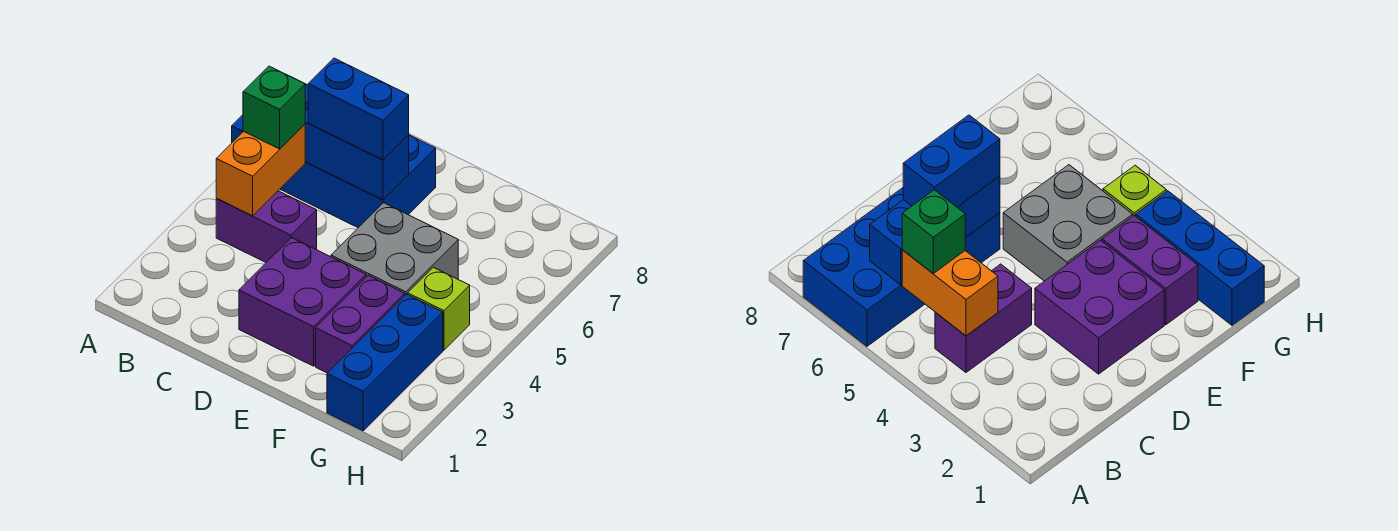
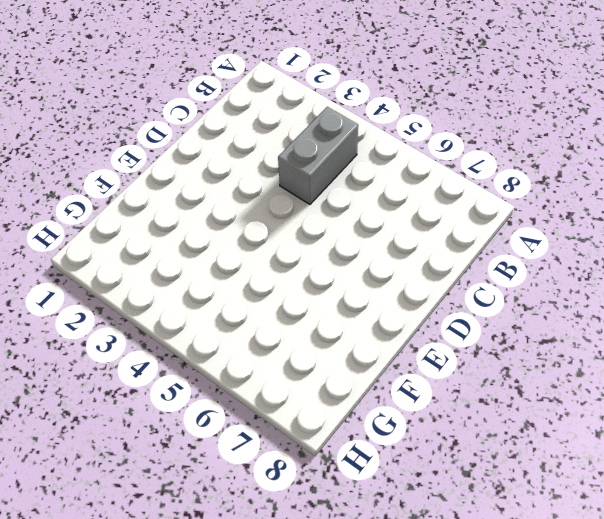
grey brick B4:C4 level 1 -> purple brick B4:C4 level 1
none -> blue brick A6:D7 level 1
none -> purple brick D2:E3 level 1

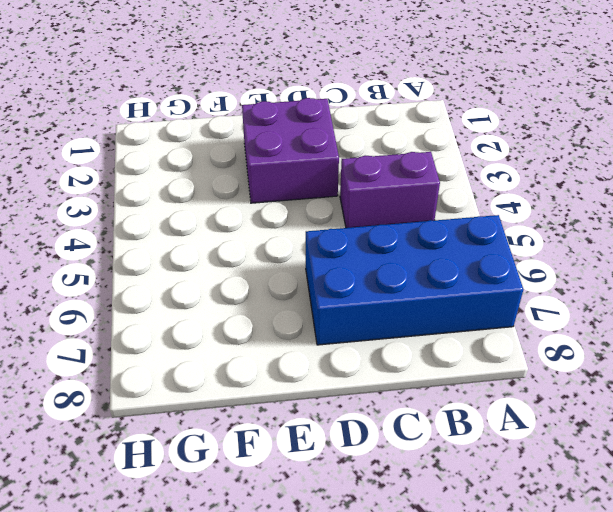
none -> grey brick E4:F5 level 1
none -> purple brick F2:F3 level 1

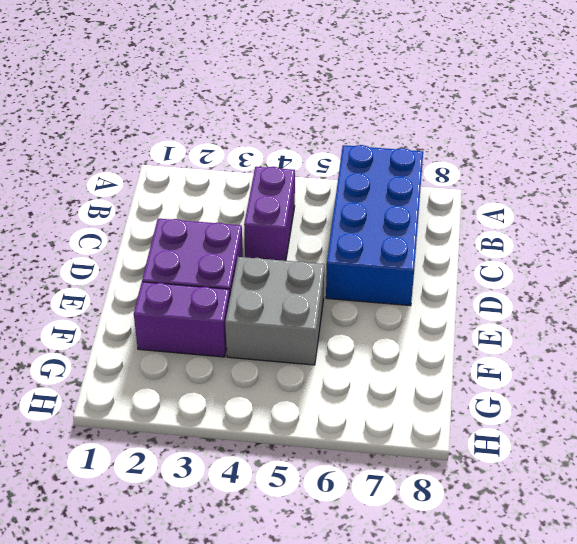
none -> blue brick G1:G3 level 1
none -> lime brick G4 level 1

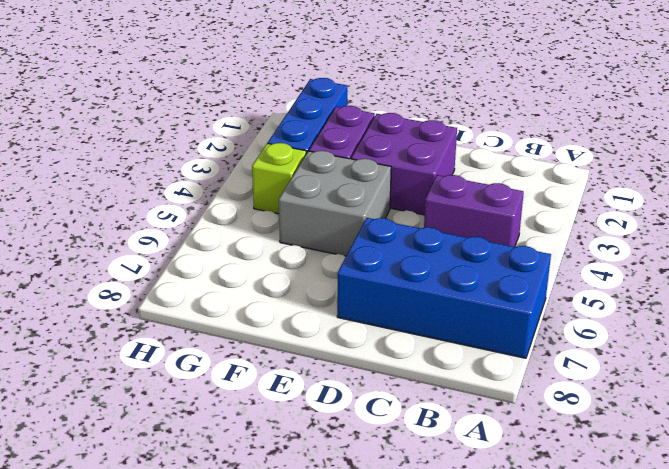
none -> orange brick B4:B5 level 2
none -> blue brick B6:D6 level 2

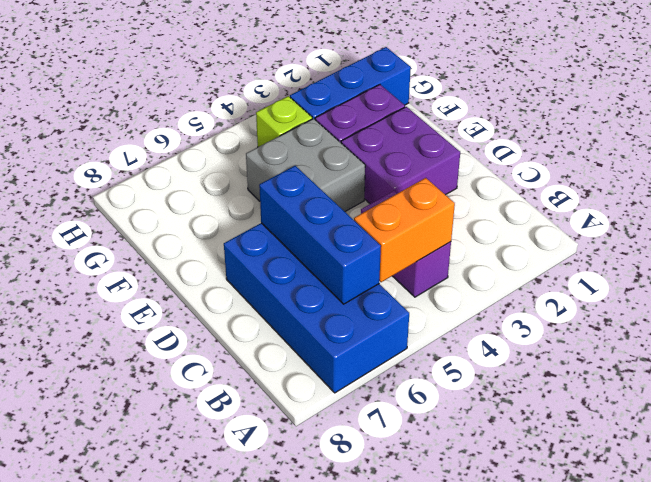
none -> green brick B5 level 3
none -> blue brick C6:D6 level 3

